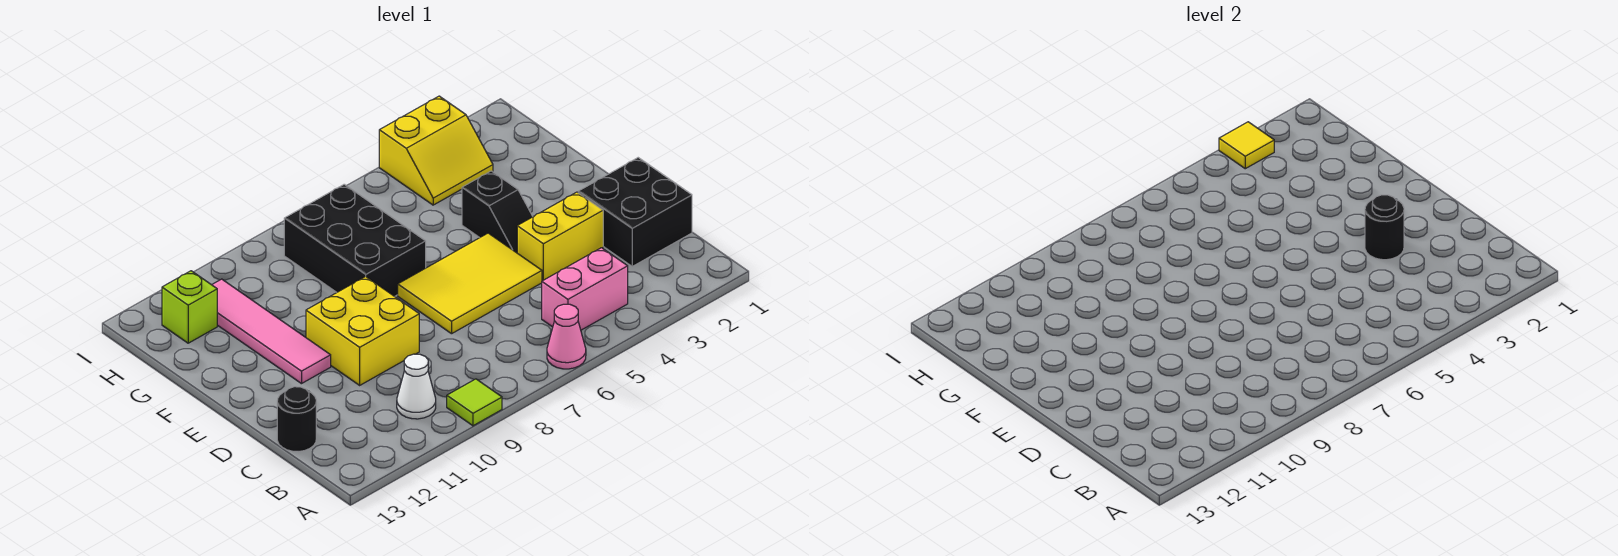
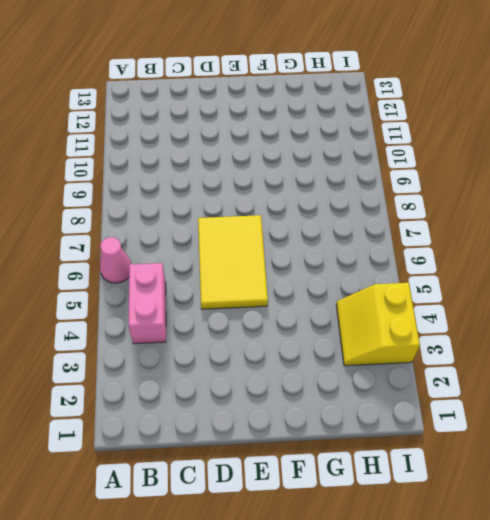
none -> lime tile A9 level 1
none -> white cone B10 level 1
none -> black brick C1:D2 level 1

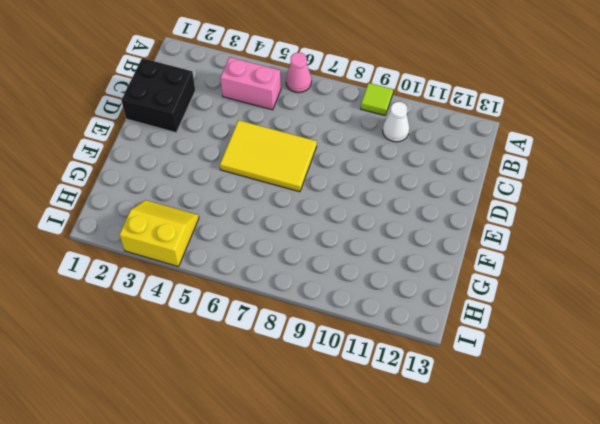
none -> black round brick C13 level 1
none -> yellow brick D3:D4 level 1
none -> yellow brick D9:E10 level 1

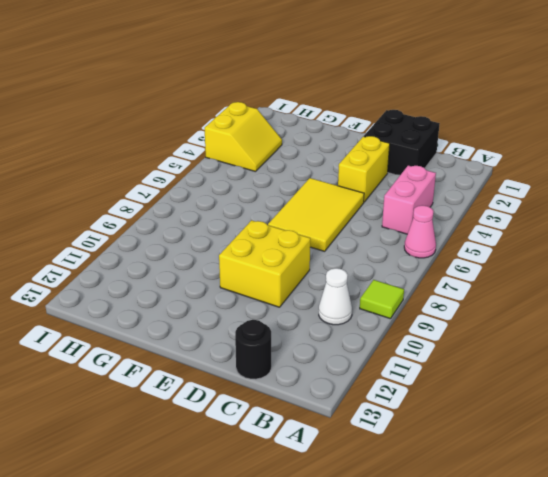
none -> black slope E4:F4 level 1 top F
none -> pink tile E11:H11 level 1
none -> black brick F7:H8 level 1

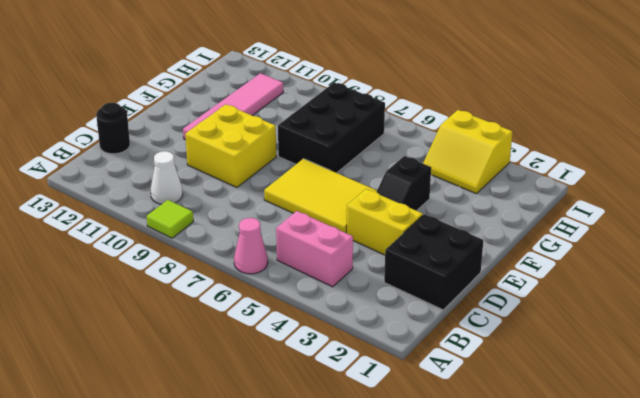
none -> lime brick H12 level 1
none -> black round brick D3 level 2
none -> yellow tile I3 level 2

